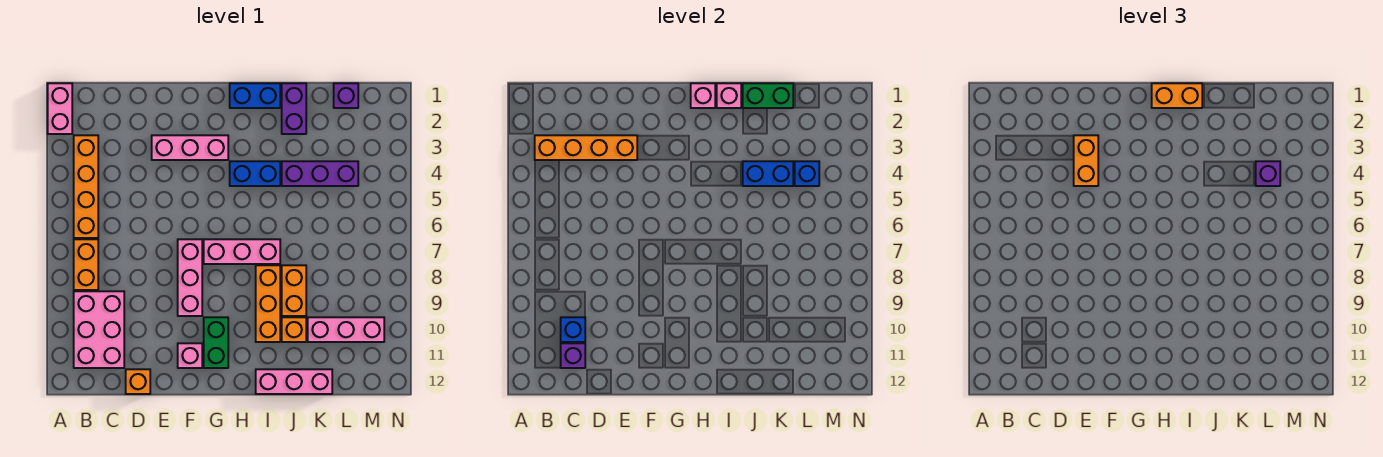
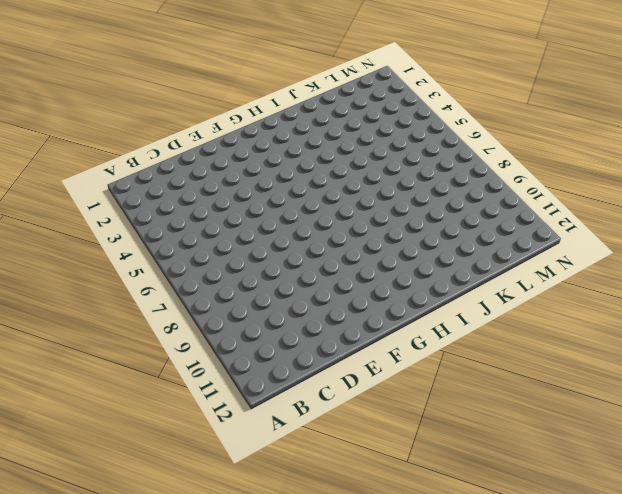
none -> pink brick A1:A2 level 1
none -> orange brick B3:B6 level 1
none -> orange brick B7:B8 level 1
none -> pink brick B9:C11 level 1

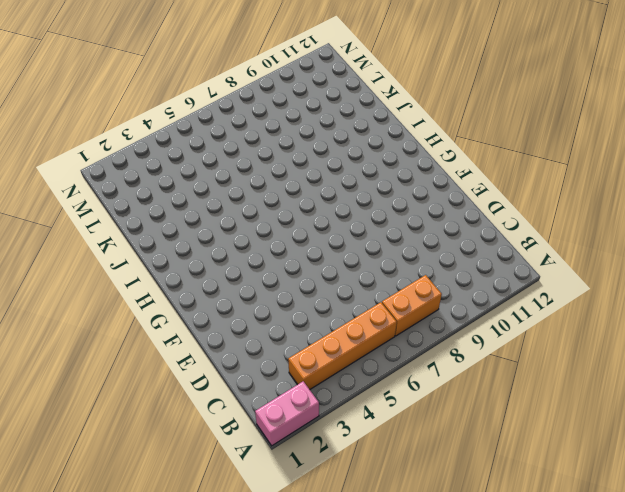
none -> pink brick B9:C11 level 1
none -> orange brick D12 level 1
none -> pink brick E3:G3 level 1
none -> pink brick F7:F9 level 1

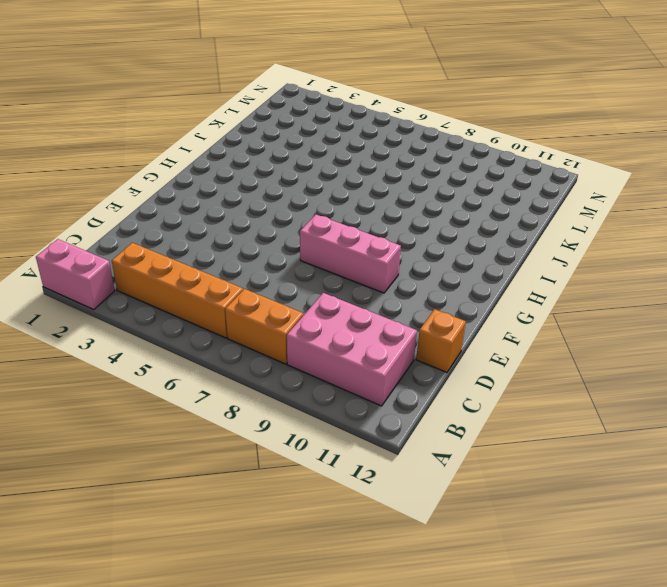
none -> pink brick E3:G3 level 1
none -> pink brick F11 level 1
none -> pink brick G7:I7 level 1
none -> green brick G10:G11 level 1

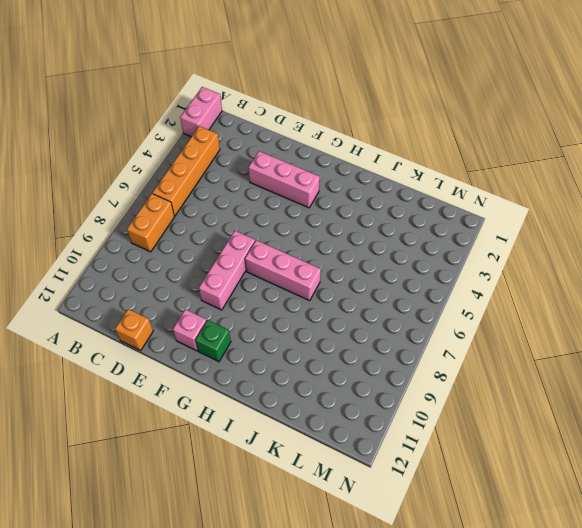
green brick G11 level 1 -> green brick G10:G11 level 1
none -> pink brick B9:C11 level 1
none -> blue brick H1:I1 level 1
none -> blue brick H4:I4 level 1
none -> orange brick I8:I10 level 1

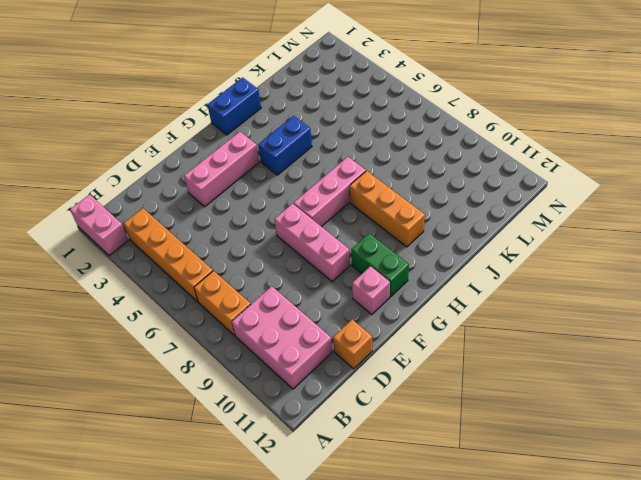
none -> pink brick I12:K12 level 1
none -> purple brick J1:J2 level 1
none -> purple brick J4:L4 level 1
none -> orange brick J8:J9 level 1

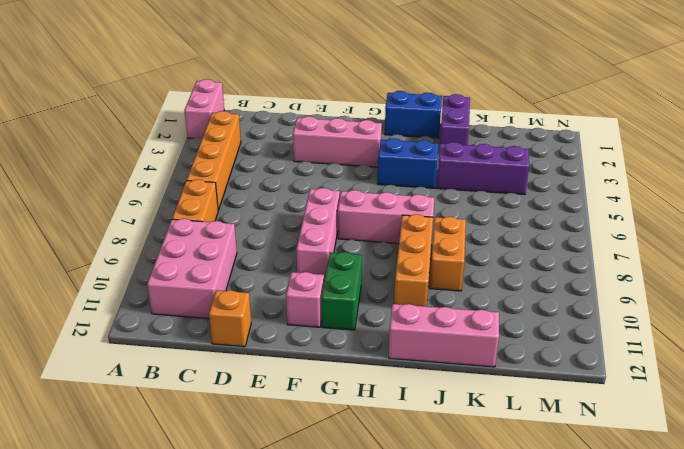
none -> orange brick J10 level 1
none -> pink brick K10:M10 level 1
none -> purple brick L1 level 1
none -> orange brick B3:E3 level 2

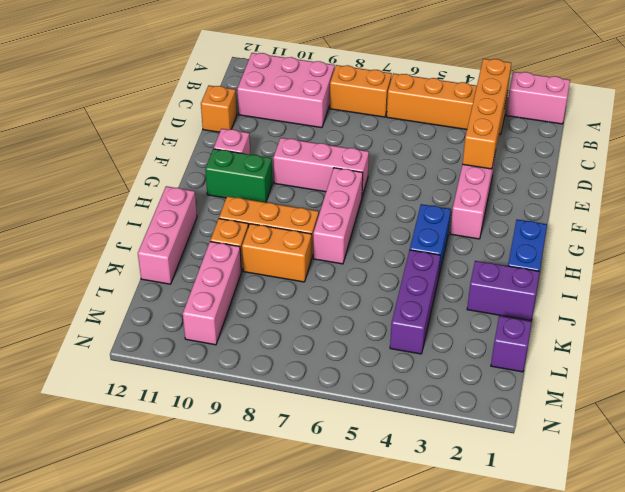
none -> blue brick C10 level 2
none -> purple brick C11 level 2
none -> pink brick H1 level 2
none -> pink brick I1 level 2

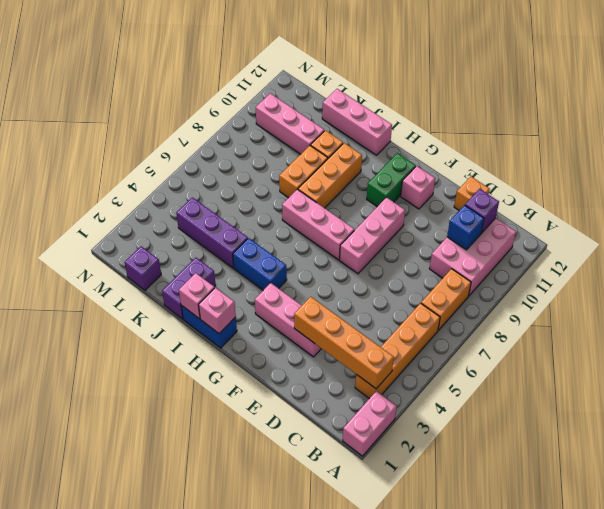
none -> green brick J1:K1 level 2
none -> blue brick J4:K4 level 2
none -> blue brick L4 level 2
none -> orange brick E3:E4 level 3

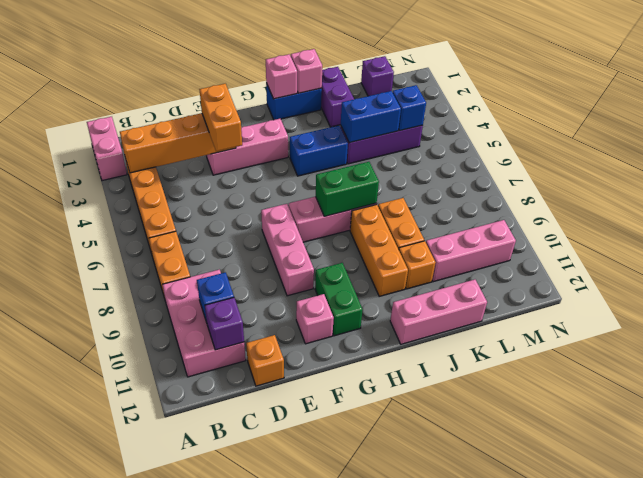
green brick H7:I7 level 2 -> green brick J1:K1 level 2
none -> orange brick H1:I1 level 3
none -> purple brick L4 level 3

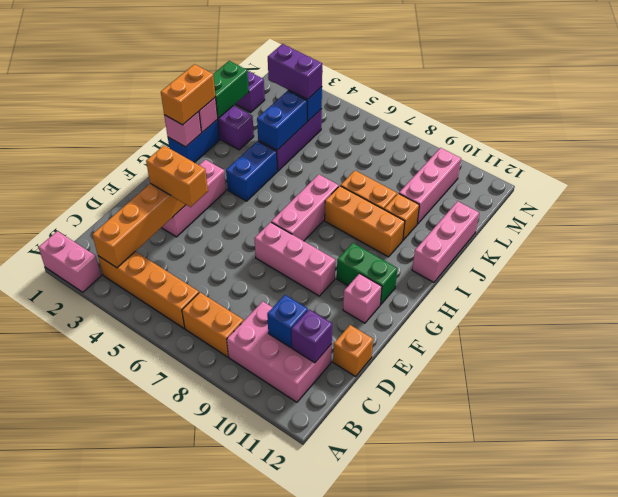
purple brick L3:L4 level 3 -> purple brick L4 level 3

